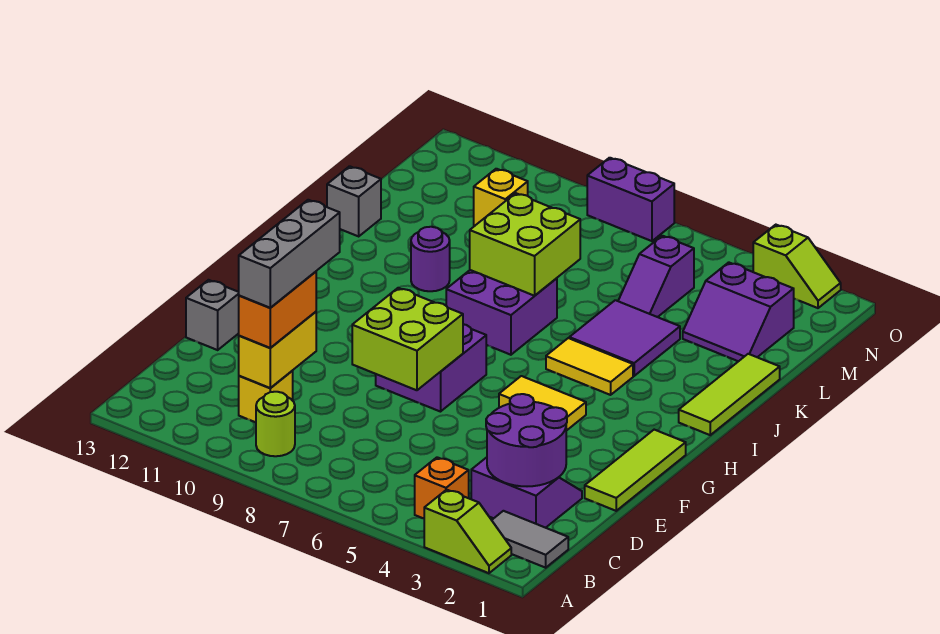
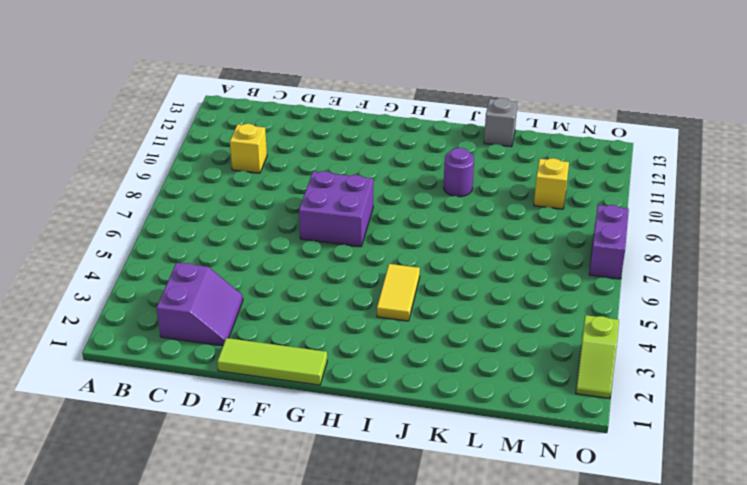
none -> lime slope A2:A3 level 1 top 3
none -> grey tile B1:B2 level 1
none -> orange brick B4 level 1

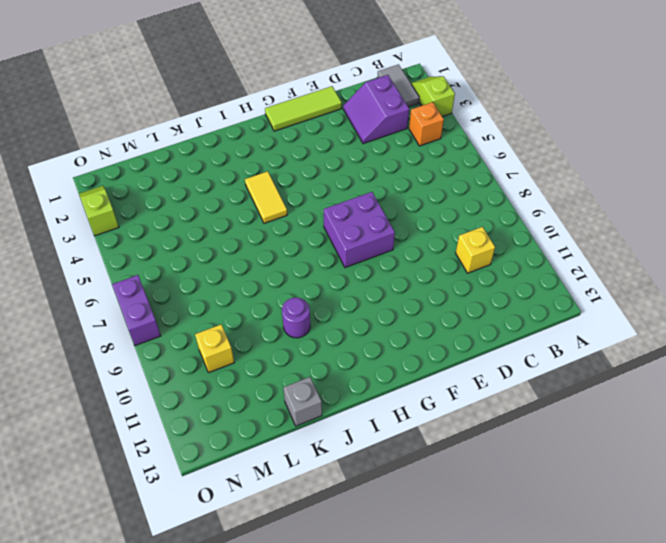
none -> lime round brick B9 level 1
none -> grey brick E13 level 1
none -> yellow tile G4:G5 level 1

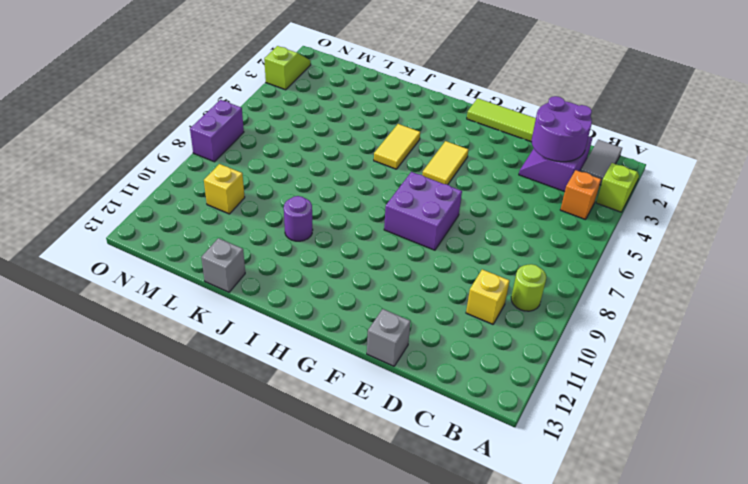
none -> lime tile I1:K1 level 1
none -> purple brick I7:J8 level 1
none -> purple tile J4:K5 level 1

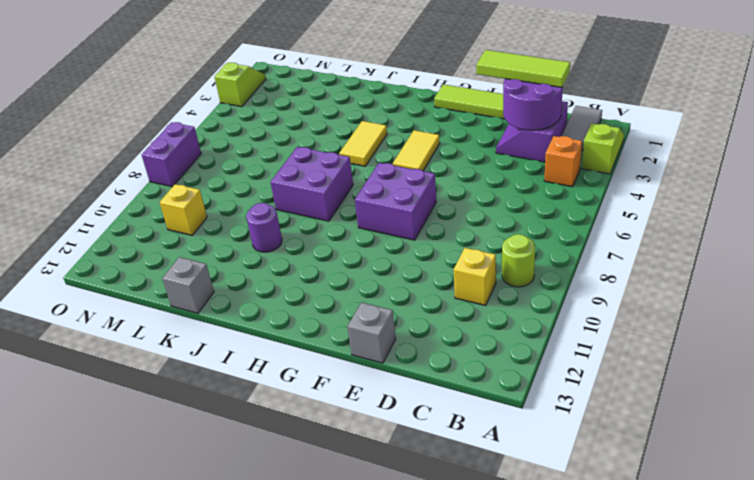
lime tile C2:E2 level 3 -> lime tile I1:K1 level 1
none -> purple tile J4:K5 level 1
none -> purple slope L2:M3 level 1 top M
none -> purple slope L5:M5 level 1 top M

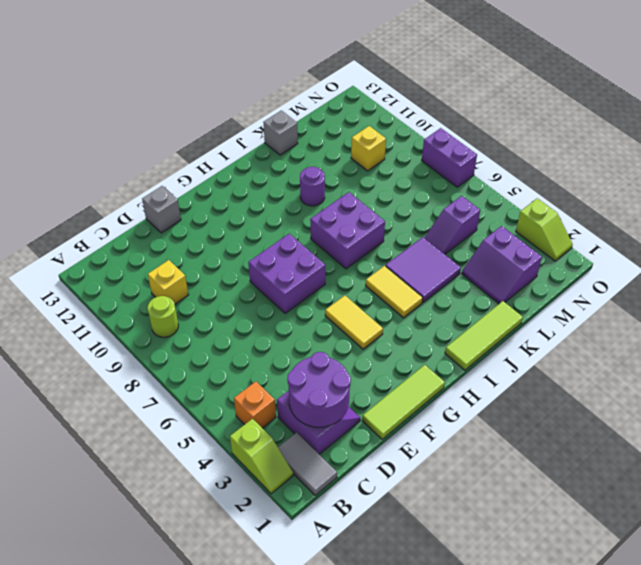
none -> yellow brick C10:D10 level 2
none -> lime brick E7:F8 level 2
none -> lime brick J7:K8 level 2

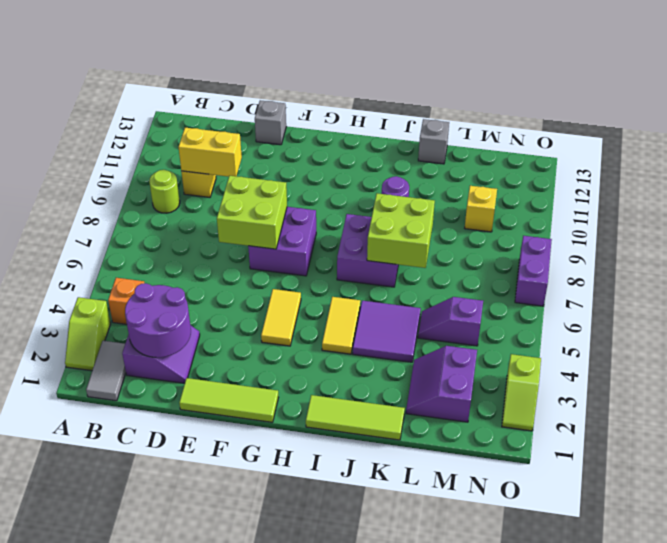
none -> orange brick C10:D10 level 3
none -> grey brick C10:E10 level 4

